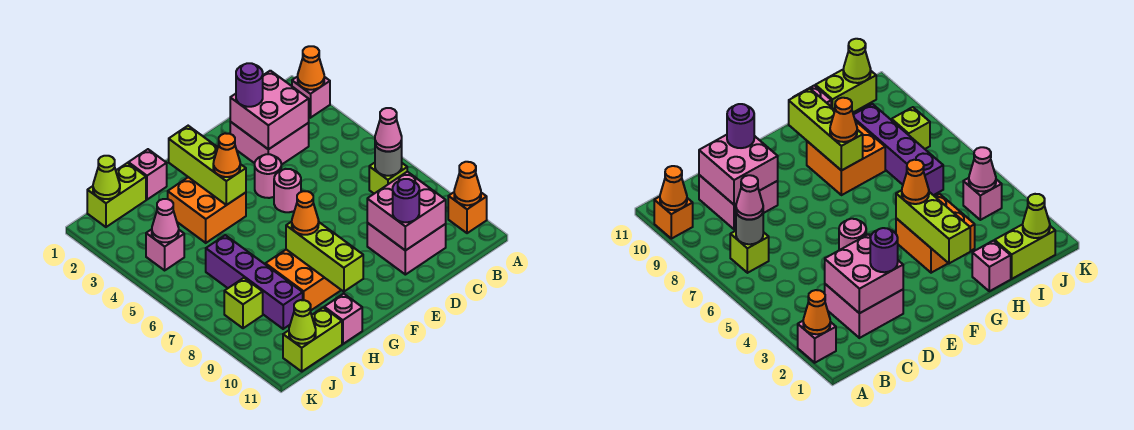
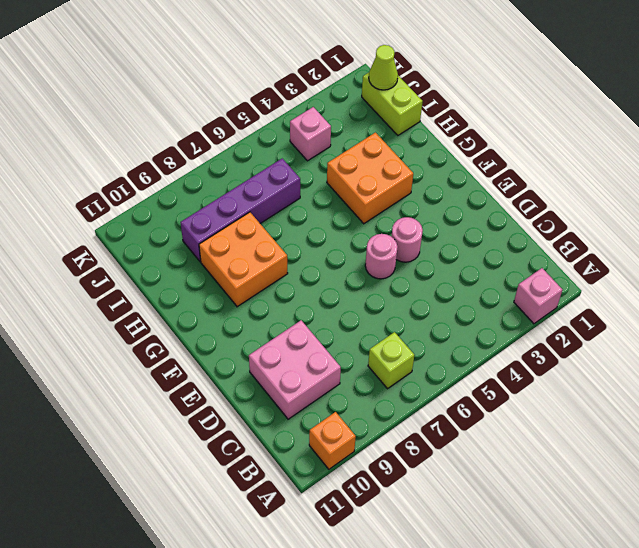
none -> pink brick C2:D3 level 1
none -> pink brick H1 level 1
none -> pink brick H11 level 1
none -> lime brick I11:J11 level 1

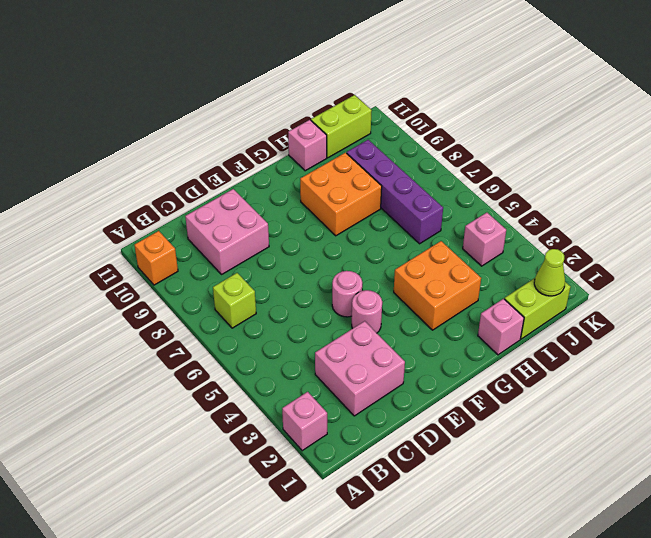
none -> lime brick J8 level 1
none -> orange cone A2 level 2
none -> orange cone A10 level 2
none -> grey round brick B7 level 2

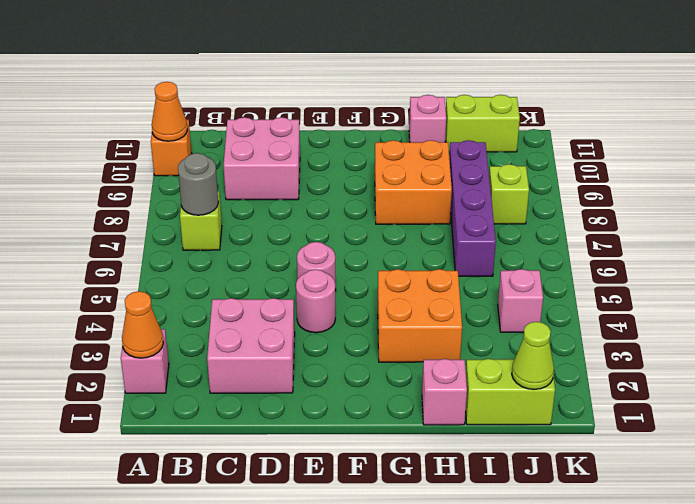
none -> pink brick C2:D3 level 2
none -> pink brick C9:D10 level 2
none -> lime brick G2:G4 level 2
none -> lime brick G8:G10 level 2

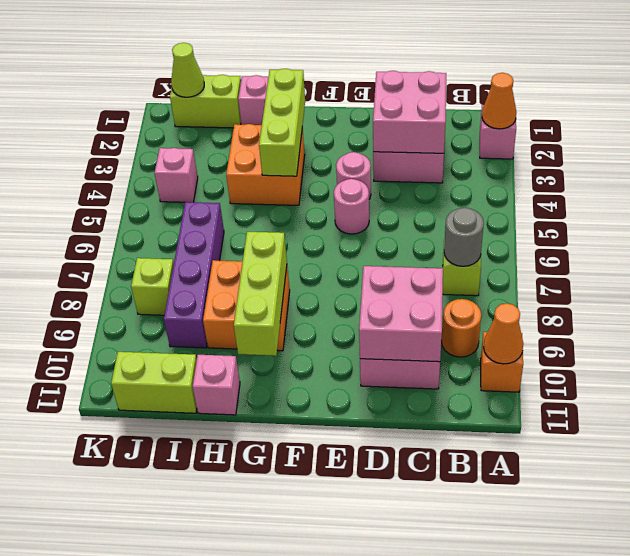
orange round brick B9 level 1 -> none
none -> pink cone J4 level 2
none -> lime cone J11 level 2
none -> pink cone B7 level 3
none -> purple round brick D2 level 3

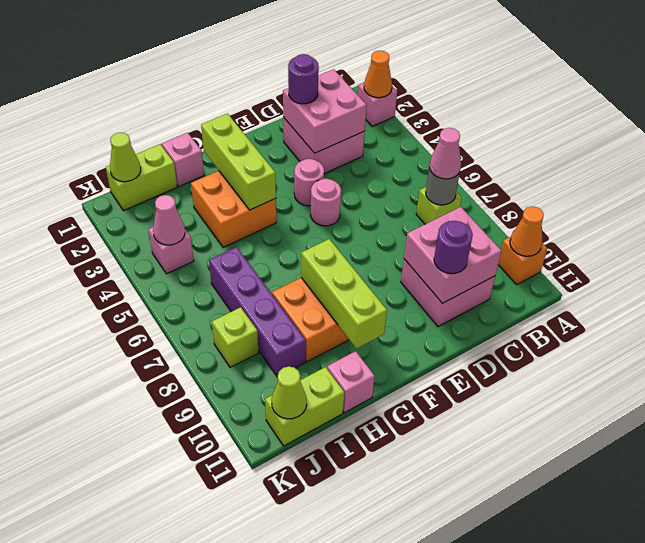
none -> orange cone G4 level 3
none -> orange cone G8 level 3

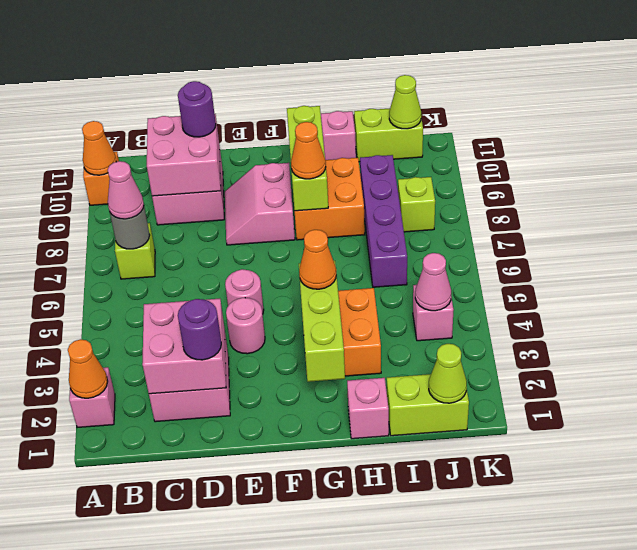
pink slope E8:F9 level 1 top F -> none

